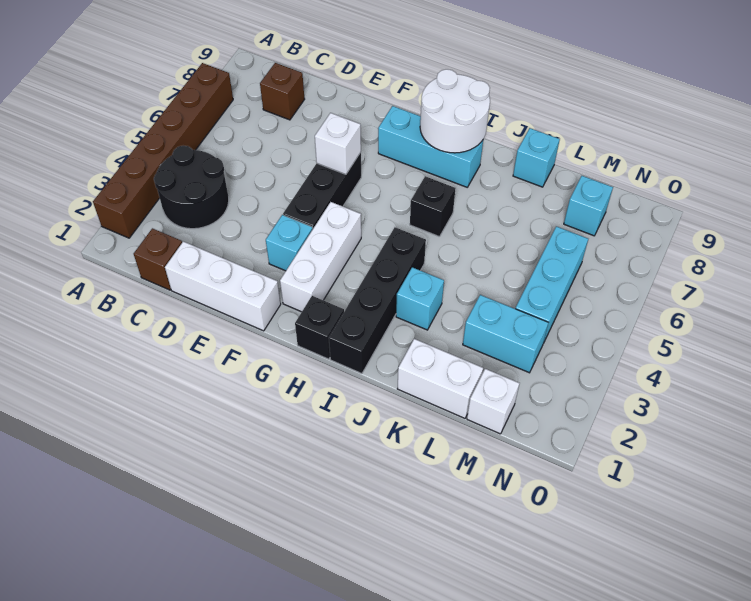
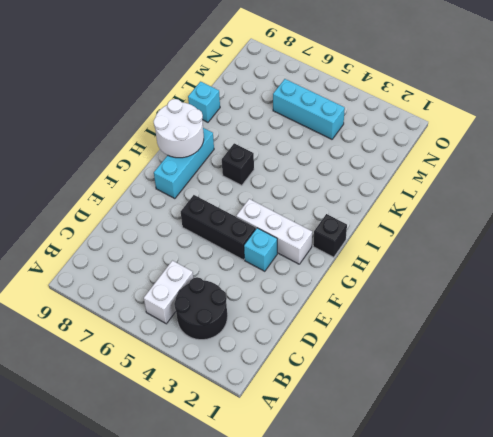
white brick B5:C5 level 1 -> white brick K1:L1 level 1
none -> brown brick A2:A7 level 1
none -> brown brick C1 level 1
none -> brown brick C8 level 1

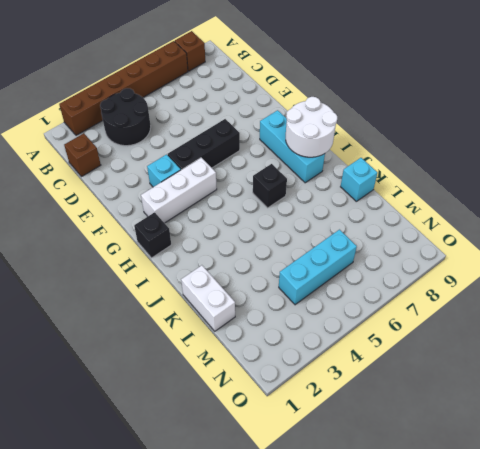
brown brick A8 level 1 -> brown brick C8 level 1
none -> white brick D1:F1 level 1
none -> black brick I1:I4 level 1
none -> cyan brick J3 level 1

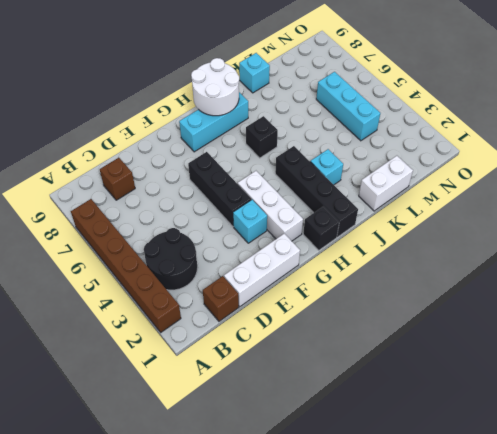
none -> cyan brick L3:M3 level 1
none -> white brick M1 level 1
none -> cyan brick M8 level 1

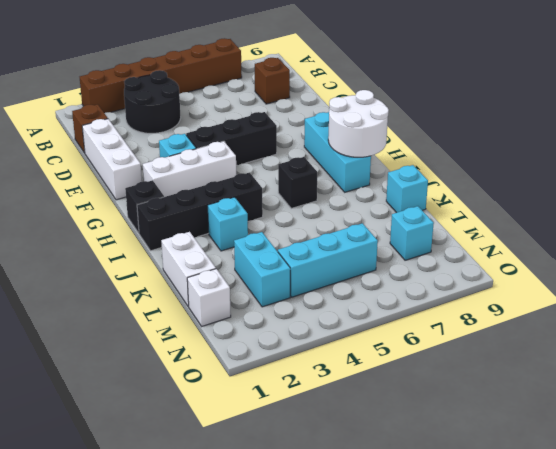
none -> white brick F6 level 2

